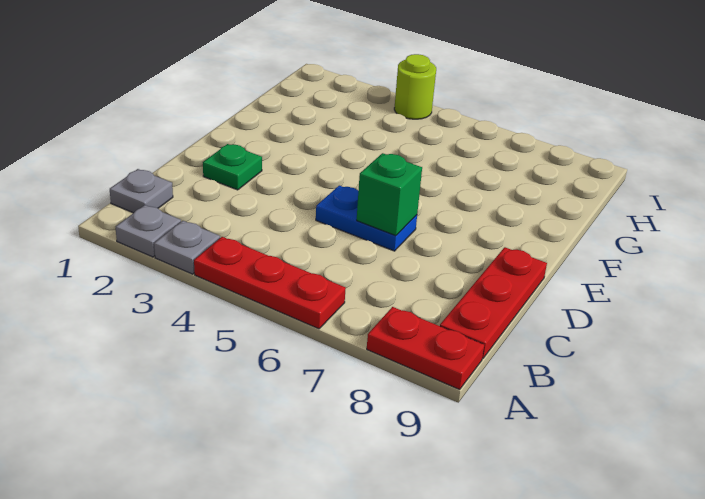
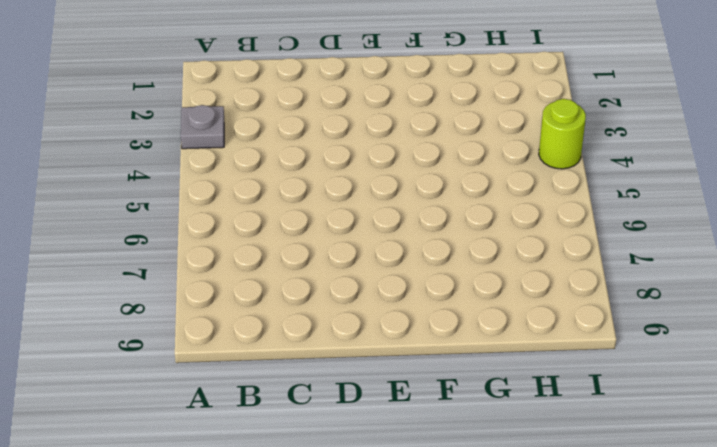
none -> grey plate A2 level 1
none -> red plate A4:A6 level 1

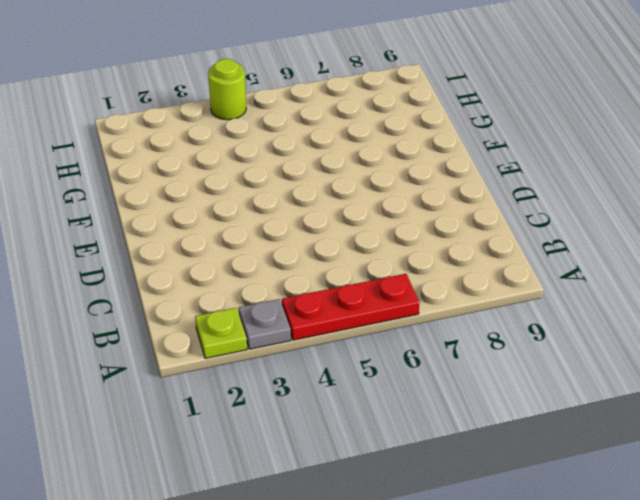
lime plate A2 level 1 -> grey plate A2 level 1
none -> red plate A8:A9 level 1
none -> grey plate B1 level 1

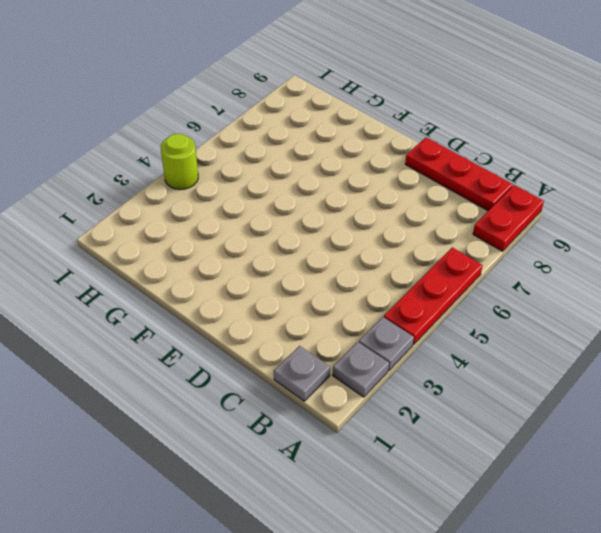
none -> green plate D2 level 1
none -> blue plate D5:D6 level 1

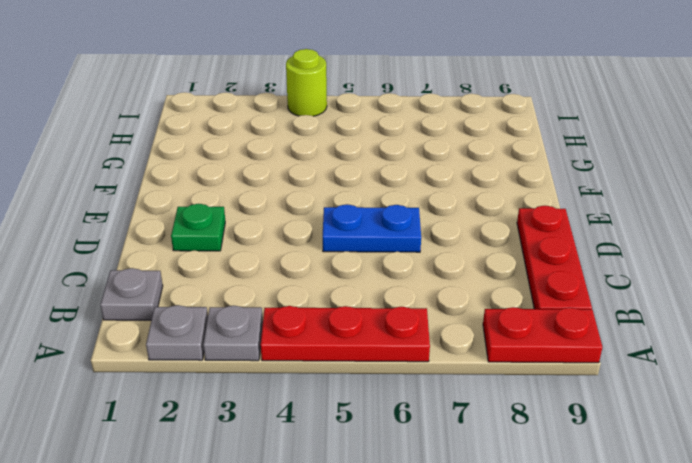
none -> green brick D6 level 2

